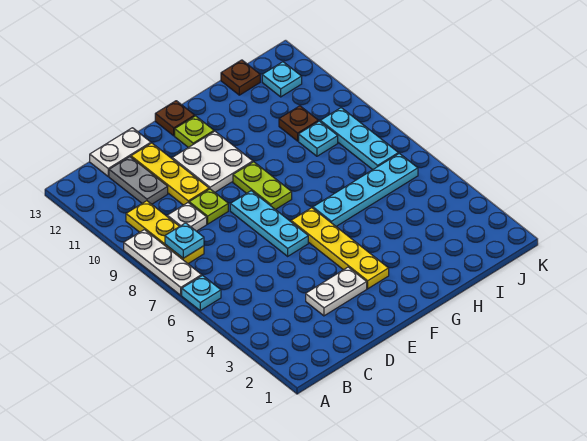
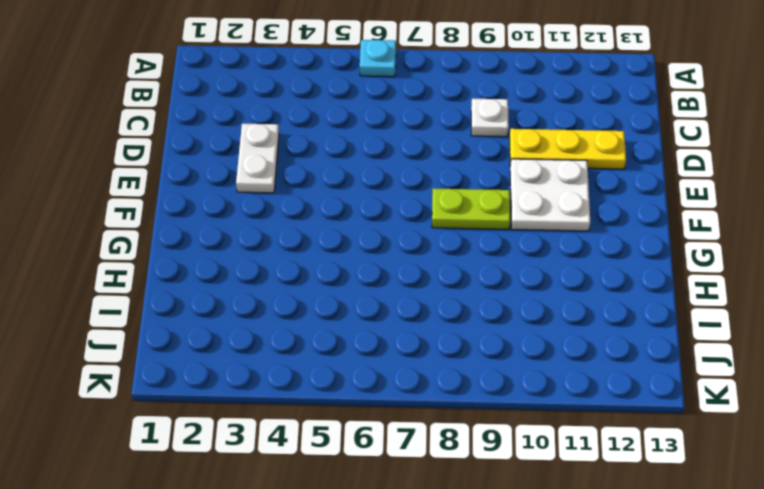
none -> white plate A7:A9 level 1
none -> yellow plate B8:B10 level 1
none -> grey plate C11:C12 level 1

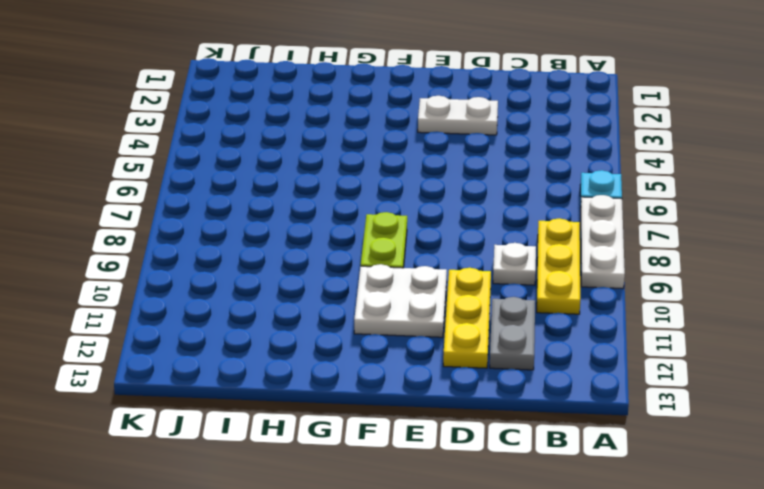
none -> white plate C13:D13 level 1
none -> lime plate D9 level 1
none -> cyan plate E6:E8 level 1

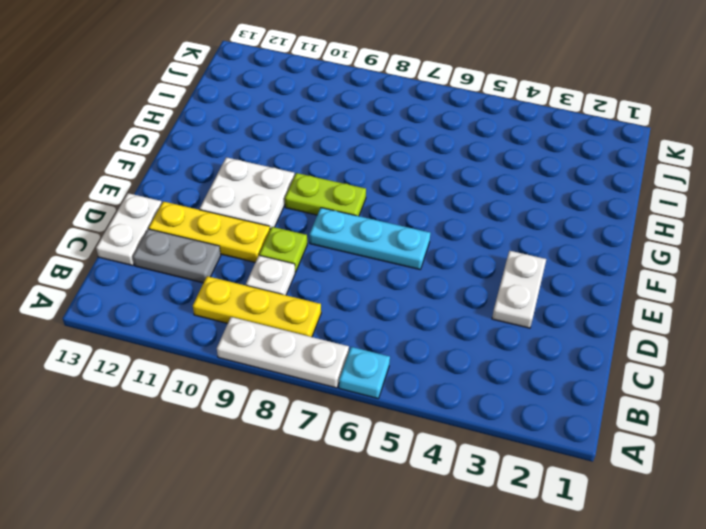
none -> yellow plate F3:F6 level 1
none -> lime plate F12 level 1
none -> brown plate F13 level 1

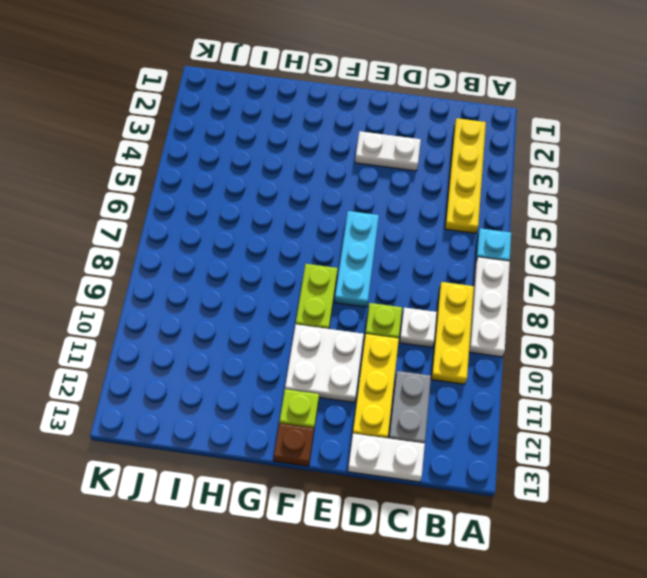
yellow plate B2:B5 level 1 -> yellow plate F3:F6 level 1
none -> cyan plate G6:J6 level 1
none -> cyan plate I9 level 1
none -> brown plate I10 level 1

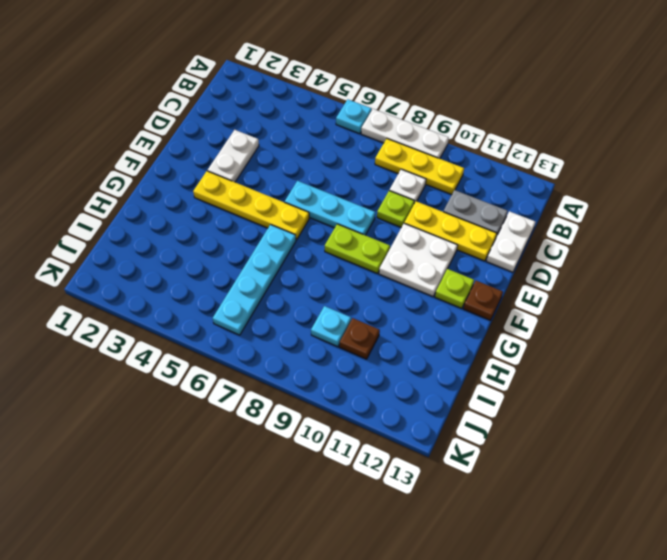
none -> brown plate I13 level 1
none -> cyan plate J7:J9 level 1
none -> cyan plate J12 level 1

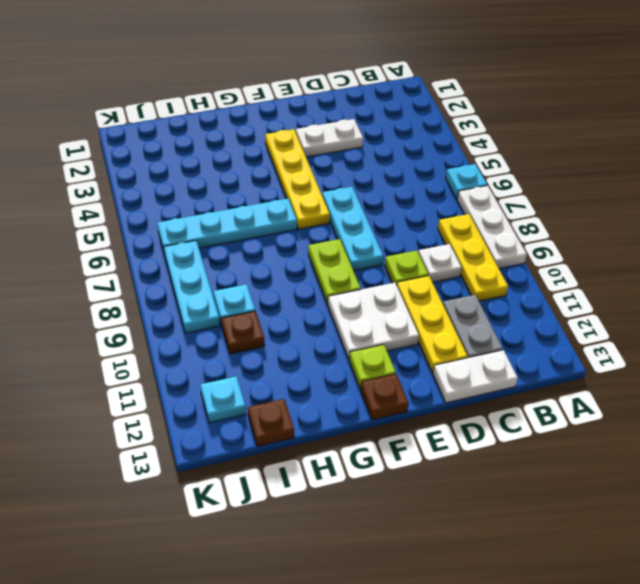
none -> cyan plate B8 level 2

